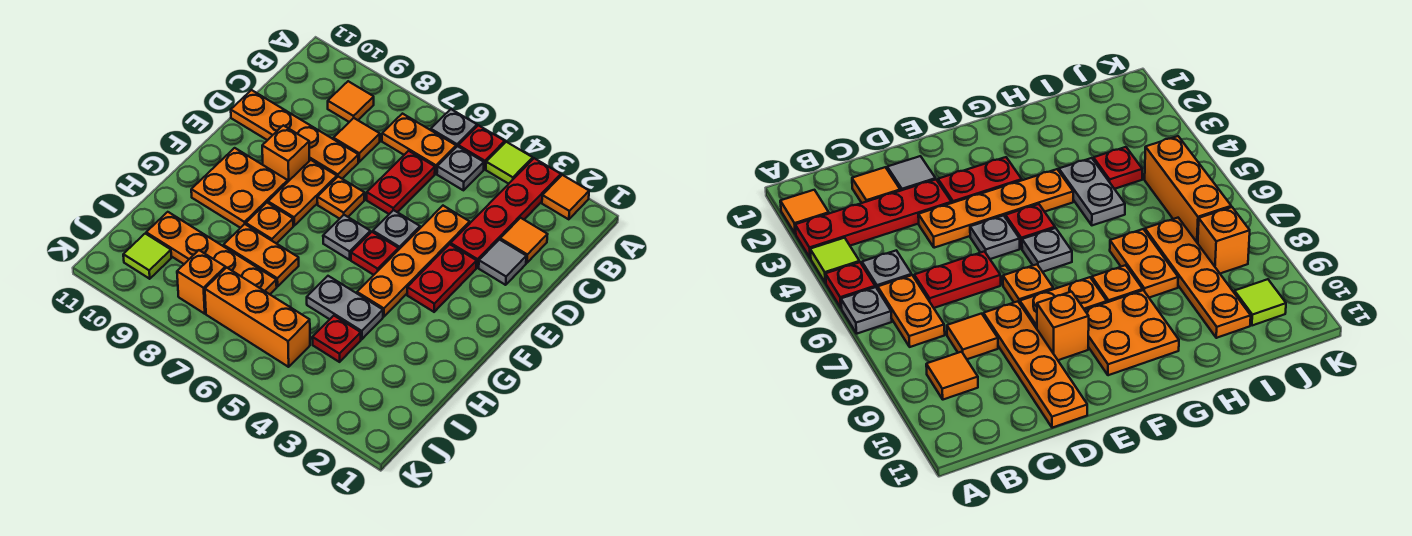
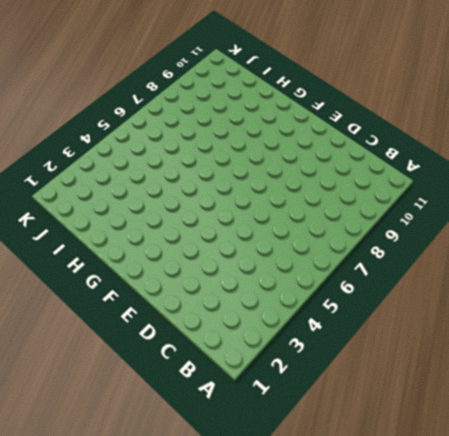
none -> orange tile A2 level 1
none -> red plate A3:D3 level 1
none -> lime tile A4 level 1
none -> red plate A5 level 1

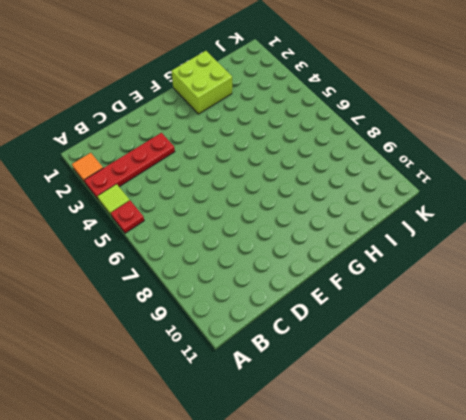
lime brick G1:H2 level 1 -> none
none -> grey plate A6 level 1
none -> grey plate B5 level 1
none -> orange plate B6:B7 level 1
none -> orange tile B9 level 1

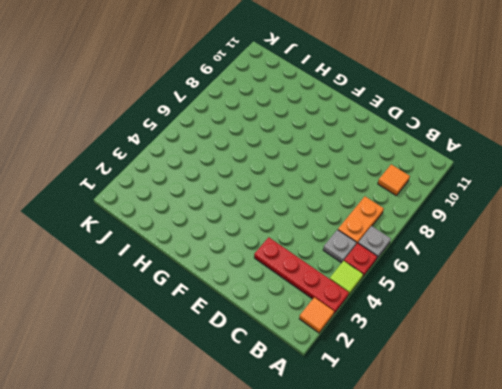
none -> orange tile C2 level 1
none -> red plate C6:D6 level 1
none -> orange tile C8 level 1
none -> grey tile D2 level 1

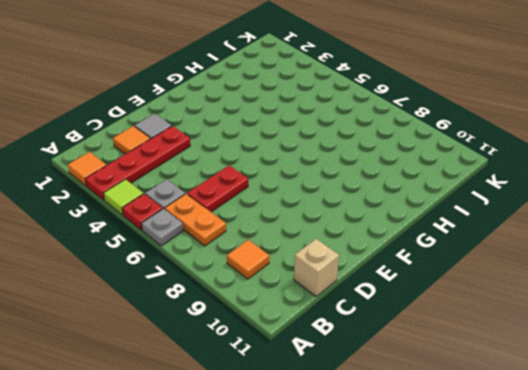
tan brick C11 level 1 -> none
none -> orange tile C8 level 1
none -> orange plate D4:G4 level 1
none -> orange plate D8:D11 level 1
none -> red plate E3:F3 level 1

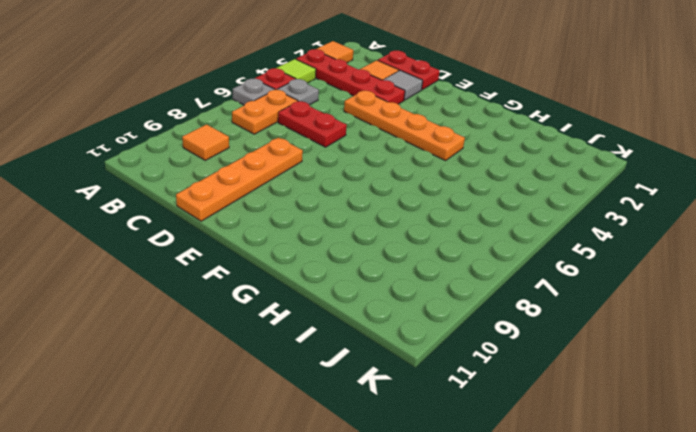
red plate C1:D1 level 1 -> red plate E3:F3 level 1
none -> orange tile C8 level 1
none -> grey plate E5 level 1
none -> orange plate E7 level 1
none -> orange plate E8:F8 level 1

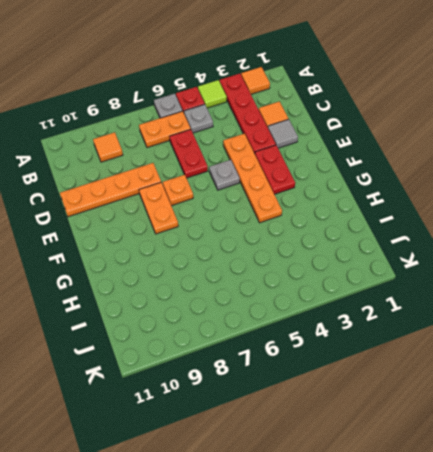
none -> orange tile C8 level 1
none -> orange brick E9 level 1
none -> red plate F5 level 1
none -> grey plate F6 level 1

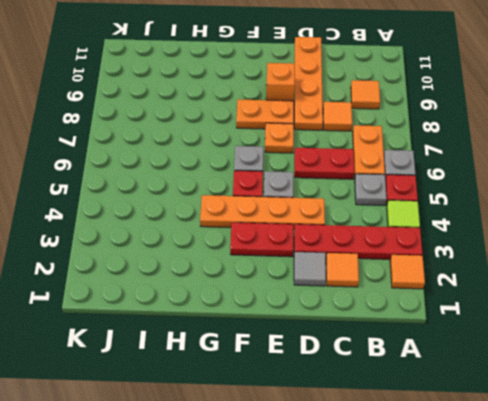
none -> orange plate F9:G10 level 1
none -> orange plate G8 level 1
none -> grey plate H4:H5 level 1
none -> orange plate H7:H8 level 1

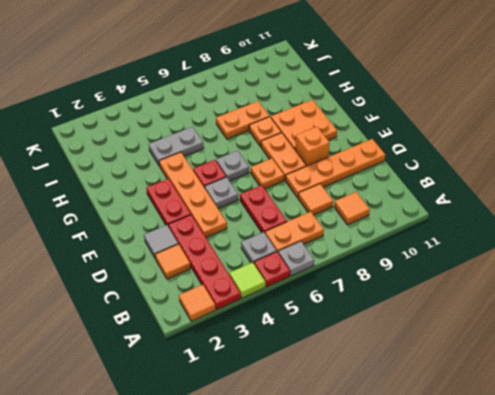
none -> red plate I4 level 1
none -> orange plate I7:I10 level 1
none -> orange brick J5:J7 level 1
none -> orange brick J8 level 1

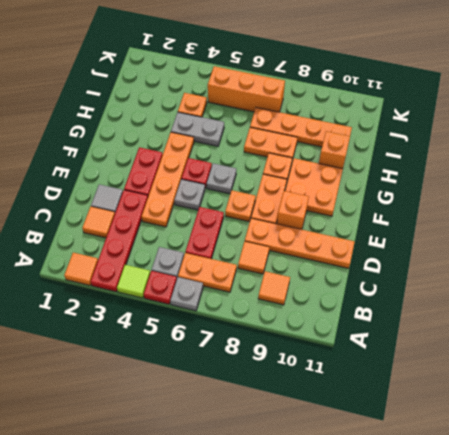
orange brick H10 level 1 -> orange brick J8 level 1
orange plate I4 level 1 -> red plate I4 level 1
none -> lime tile J10 level 1

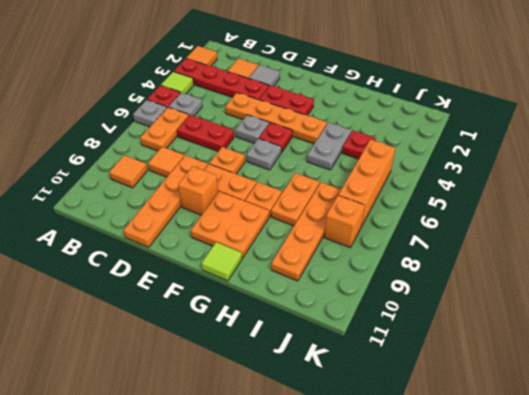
lime tile G11 level 1 -> lime tile J10 level 1

